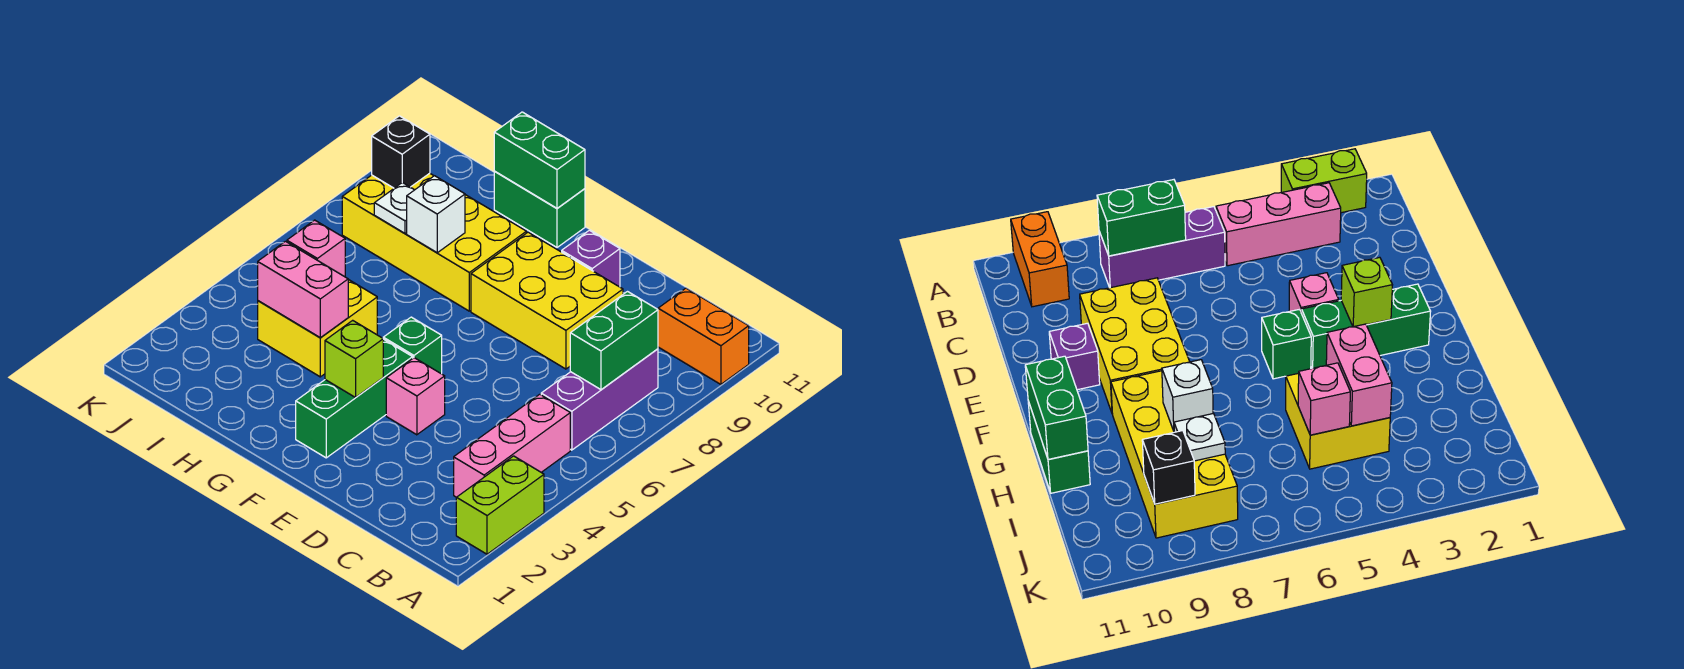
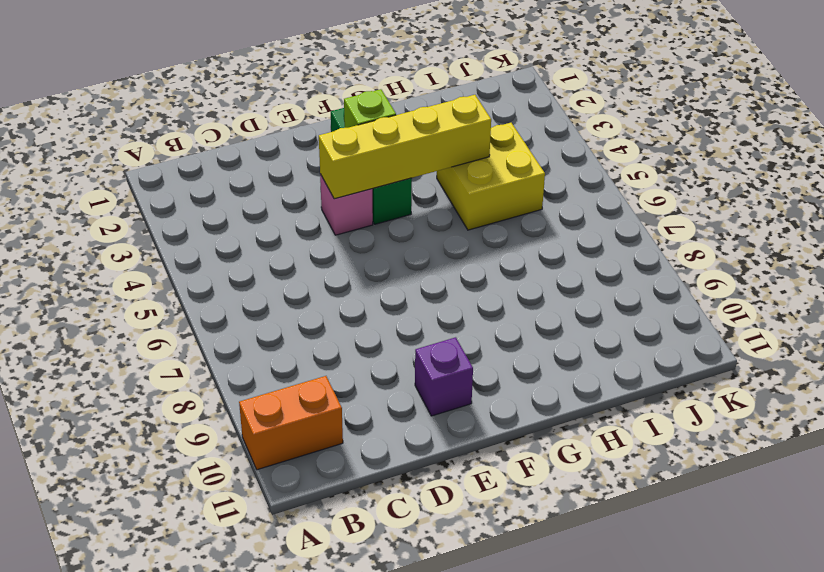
yellow brick E4:H4 level 2 -> pink brick H4:I4 level 2
none -> lime brick A2:A3 level 1
none -> pink brick B3:B5 level 1
none -> purple brick B6:B8 level 1

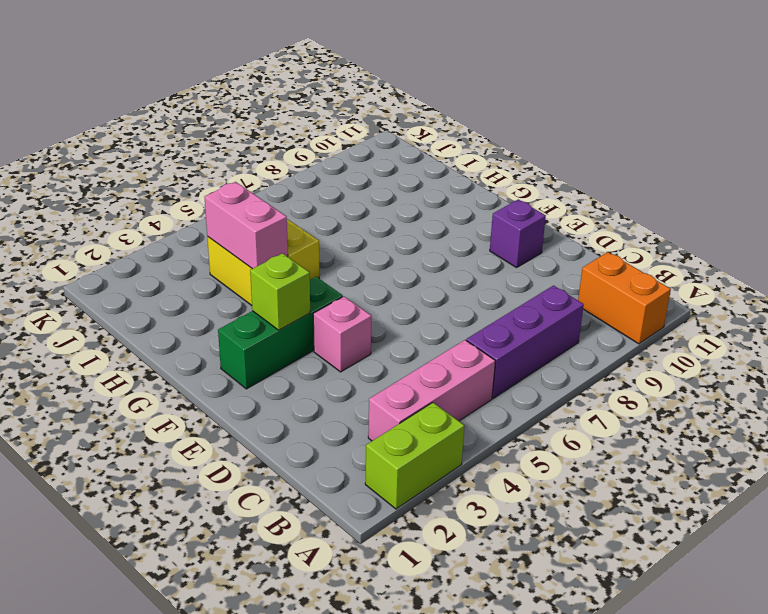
none -> yellow brick D8:F9 level 1
none -> green brick F5 level 1
none -> yellow brick G8:J9 level 1

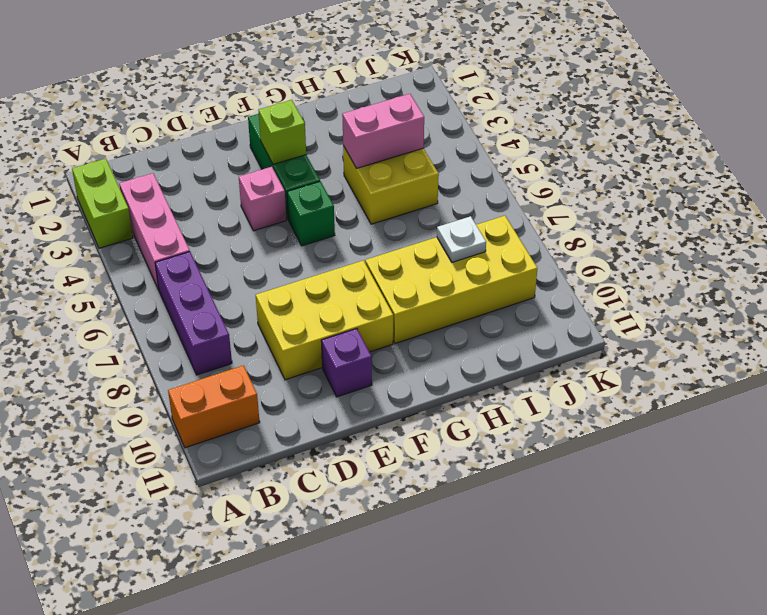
none -> green brick G11:H11 level 1
none -> green brick B7:B8 level 2
none -> green brick G11:H11 level 2

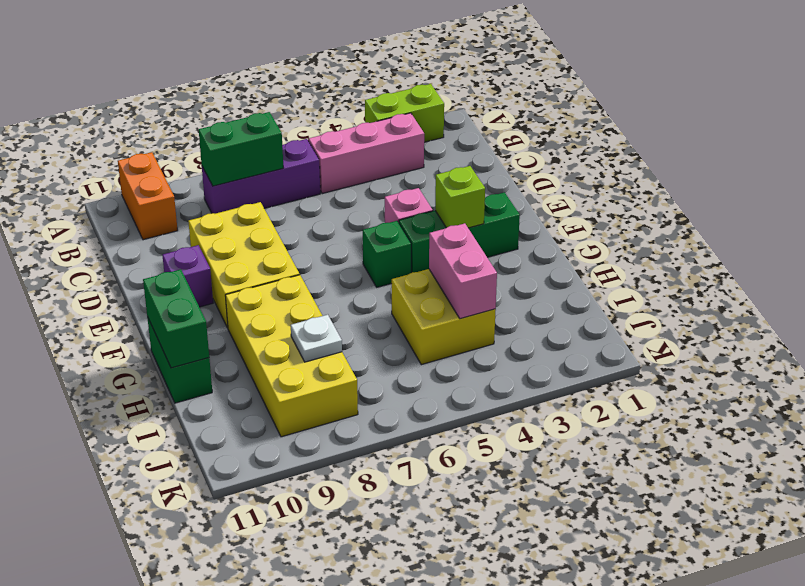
none -> white brick H8 level 2
none -> pink brick I5 level 2
none -> black brick J9 level 2

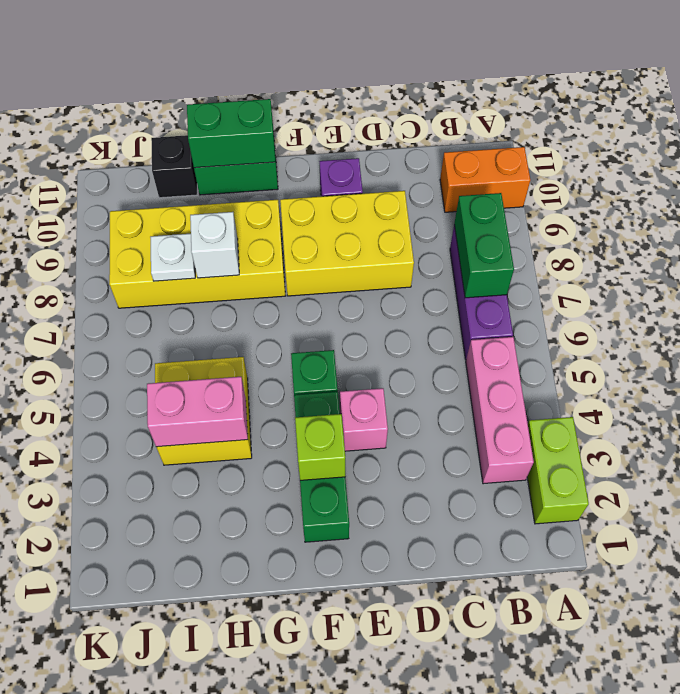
black brick I11 level 1 -> black brick J9 level 2
none -> pink brick I5 level 2

